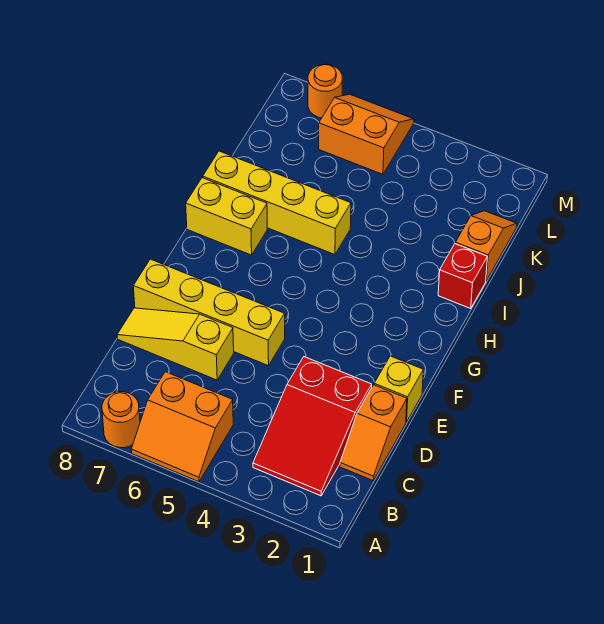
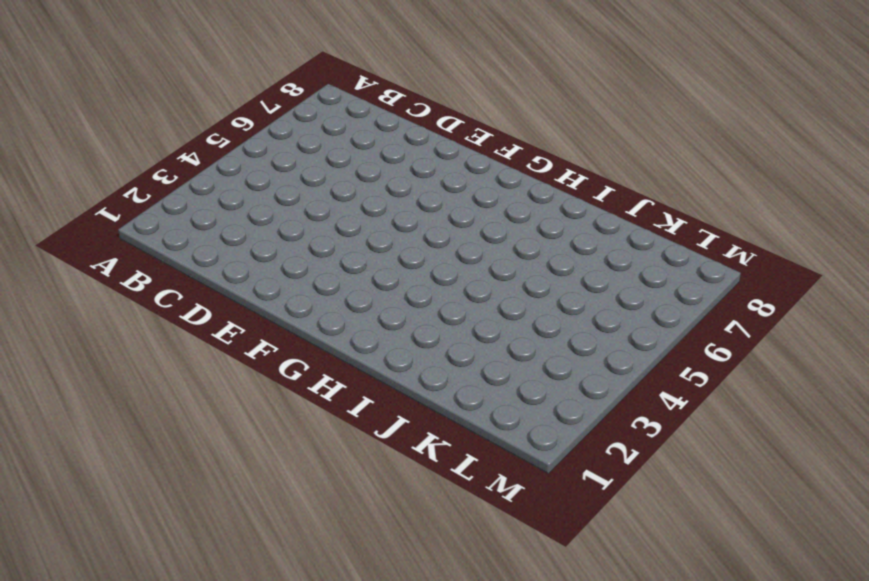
none -> orange slope A5:B6 level 1 top B
none -> orange round brick A7 level 1
none -> red slope B2:D3 level 1 top D

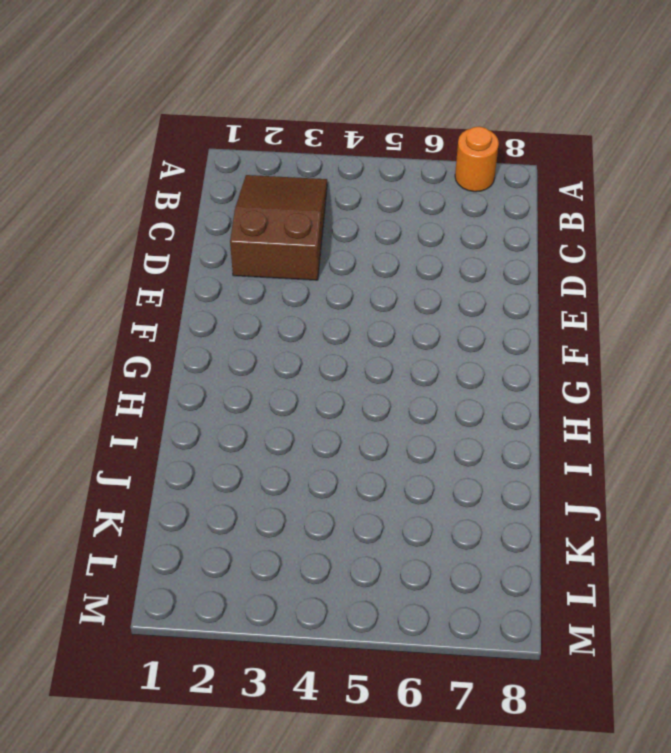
brown slope B2:D3 level 1 top D -> red slope B2:D3 level 1 top D
none -> orange slope A5:B6 level 1 top B
none -> orange slope C1:D1 level 1 top D
none -> yellow slope D6:D8 level 1 top 6

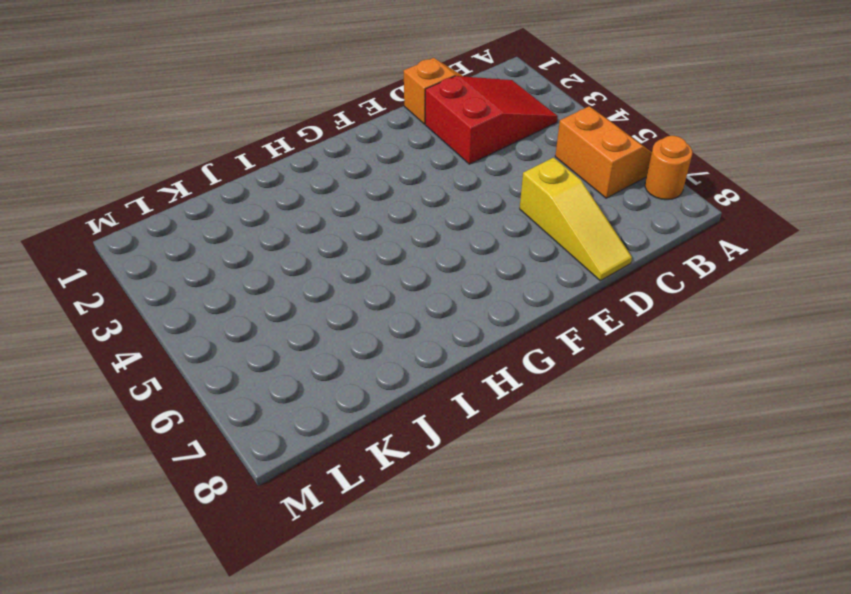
none -> yellow brick E1 level 1
none -> yellow brick E5:E8 level 1
none -> yellow brick H7:H8 level 1

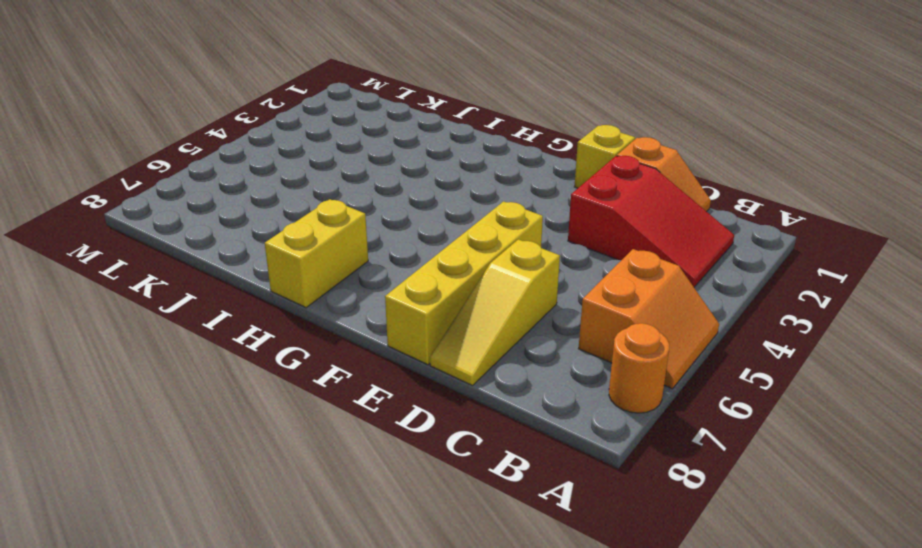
none -> red brick I1 level 1
none -> yellow brick I5:I8 level 1
none -> orange slope J1:K1 level 1 top J

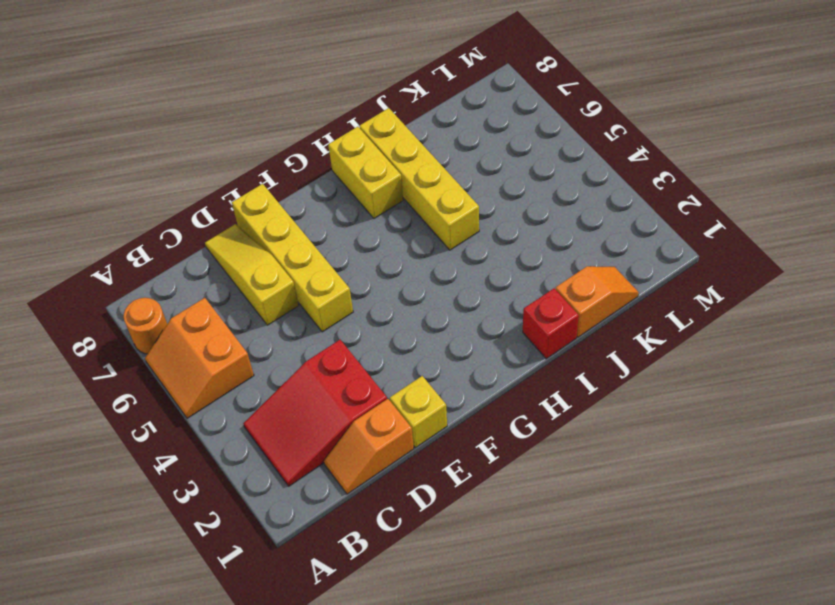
none -> orange slope L5:M6 level 1 top L
none -> orange round brick M7 level 1

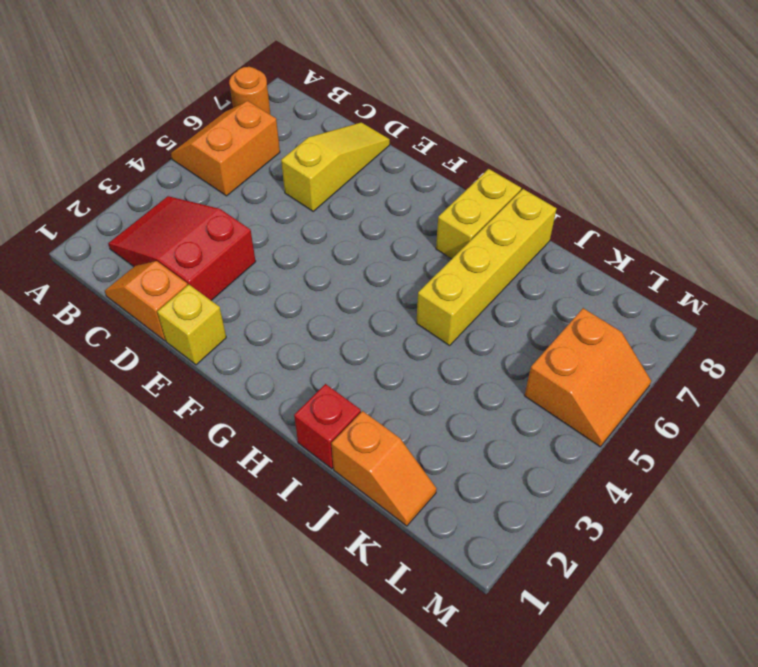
none -> yellow brick E5:E8 level 1
none -> orange round brick M7 level 1

